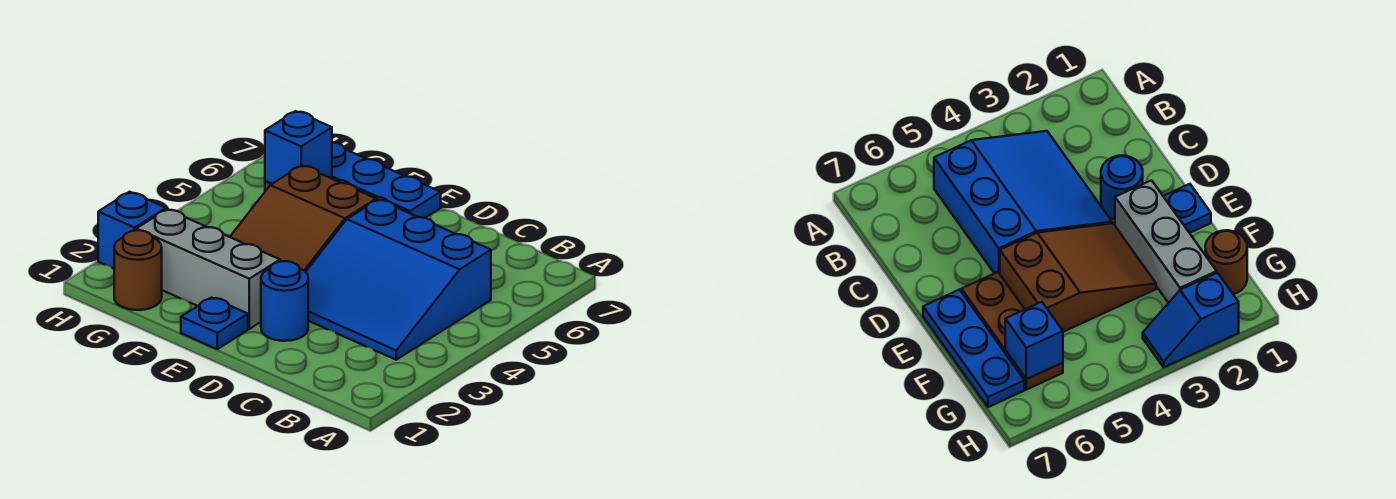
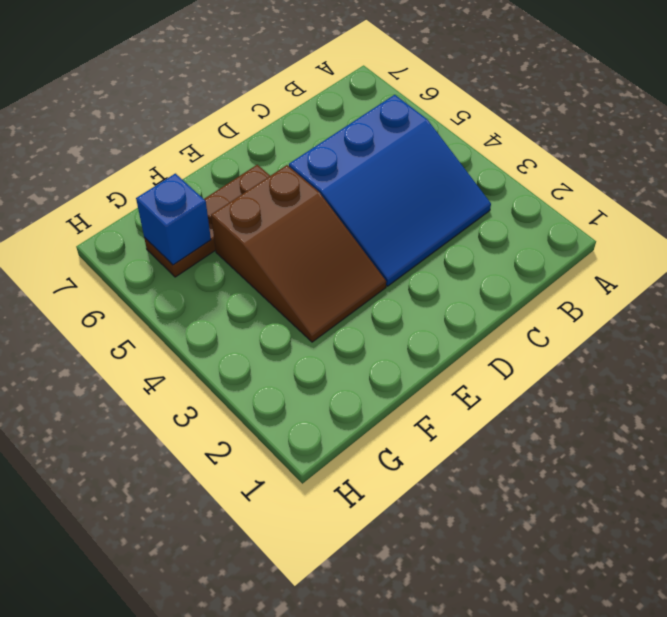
none -> blue round brick D2 level 1
none -> blue plate E1 level 1

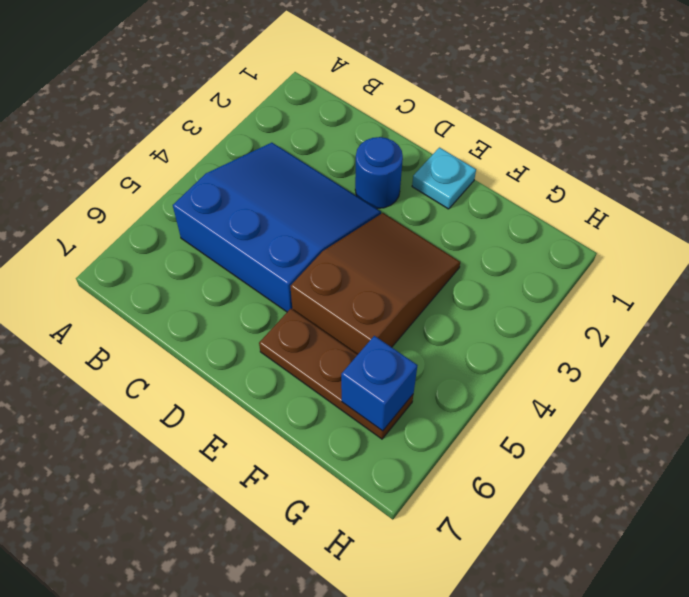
cyan plate E1 level 1 -> blue plate E1 level 1
none -> grey brick E2:G2 level 1
none -> blue plate E7:G7 level 1

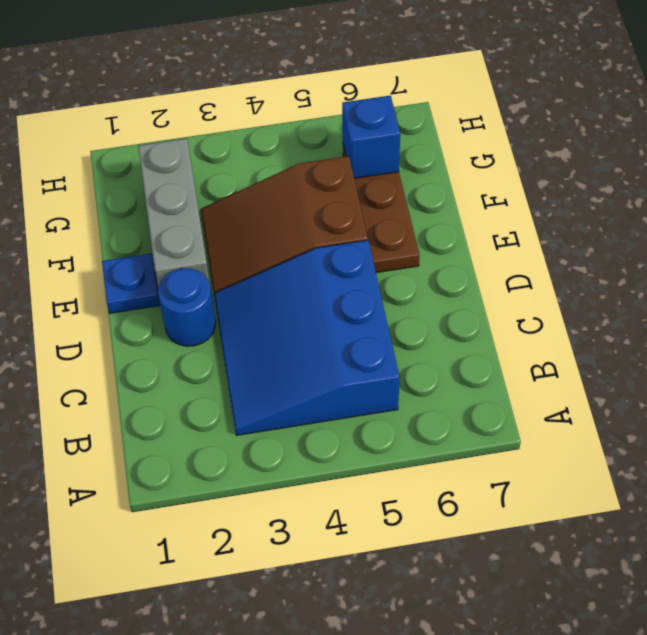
none -> blue plate E7:G7 level 1
none -> brown round brick G1 level 1

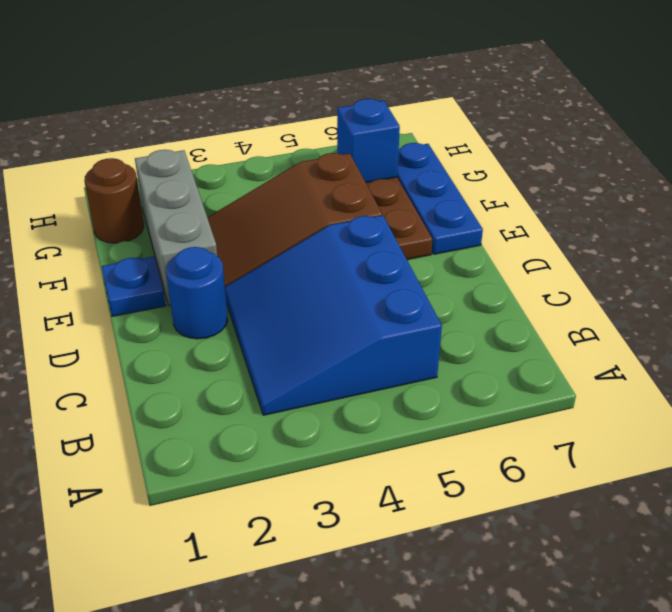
none -> blue slope H2:H3 level 1 top 2

